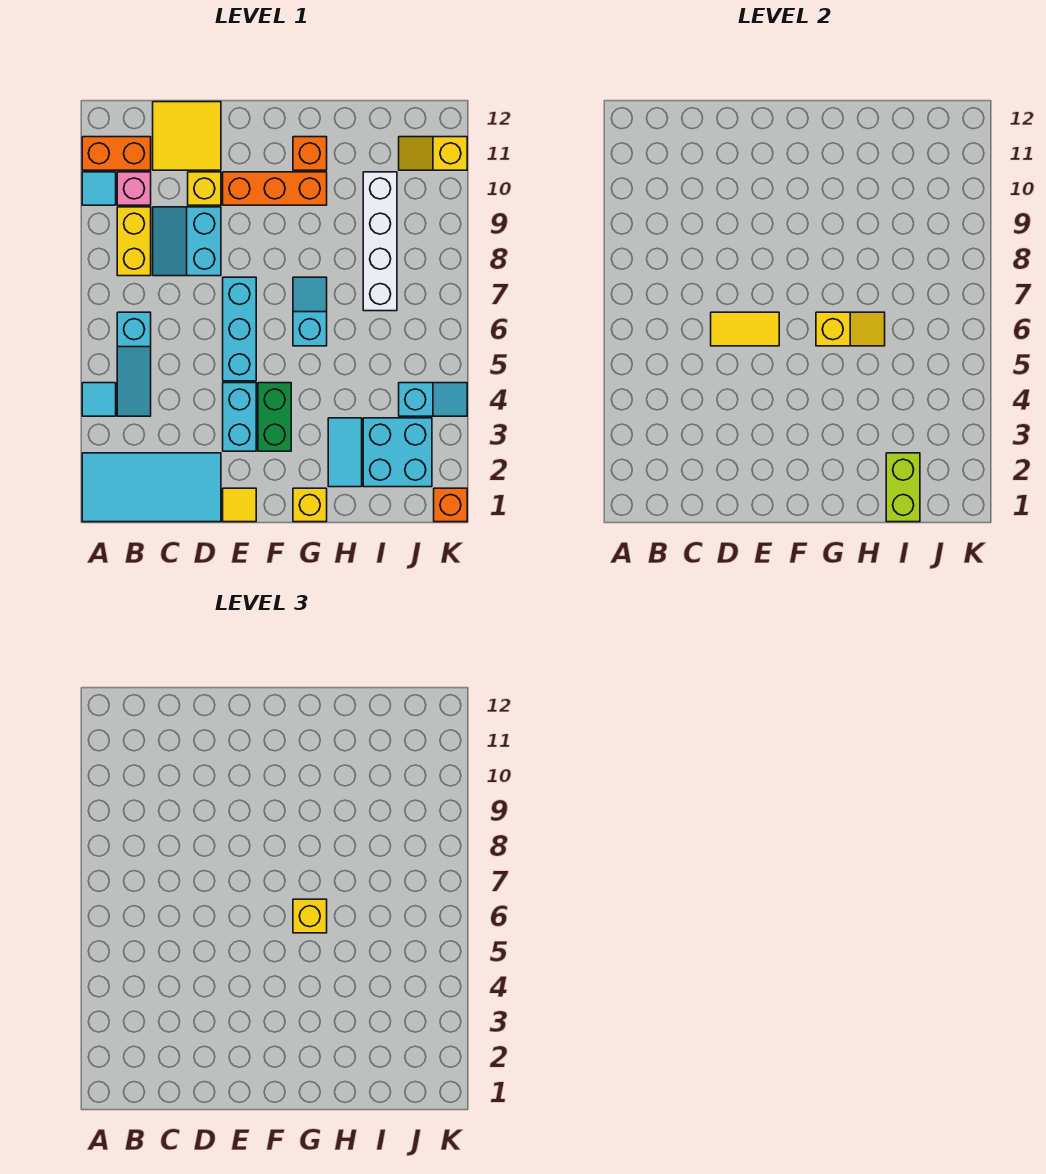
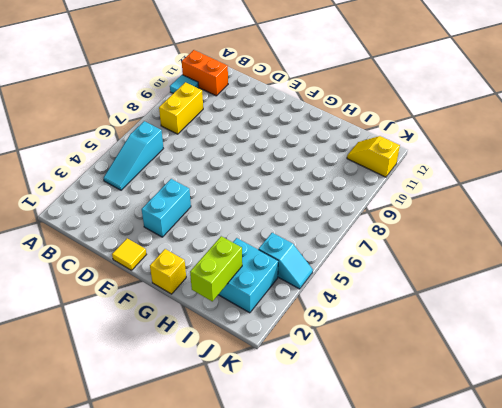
none -> cyan tile A1:D2 level 1
none -> cyan tile A4 level 1
none -> pink brick B10 level 1

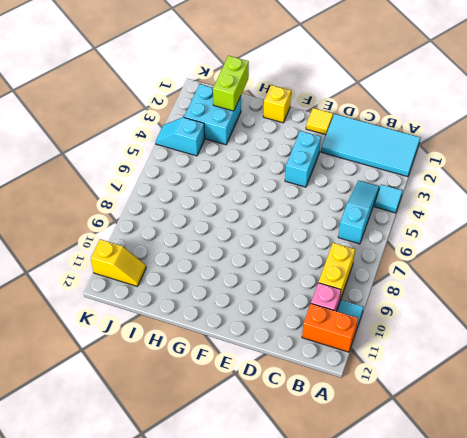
none -> cyan slope C8:D9 level 1 top D
none -> yellow tile C11:D12 level 1
none -> yellow brick D10 level 1

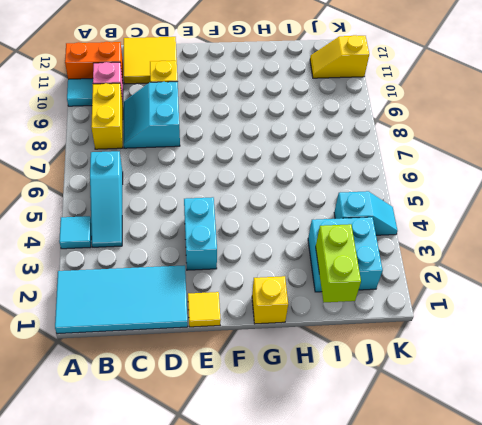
none -> cyan brick E5:E7 level 1
none -> orange brick E10:G10 level 1
none -> green brick F3:F4 level 1

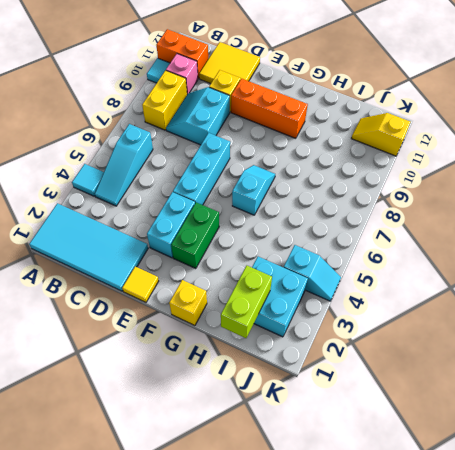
none -> orange brick G11 level 1
none -> cyan tile H2:H3 level 1
none -> white brick I7:I10 level 1

